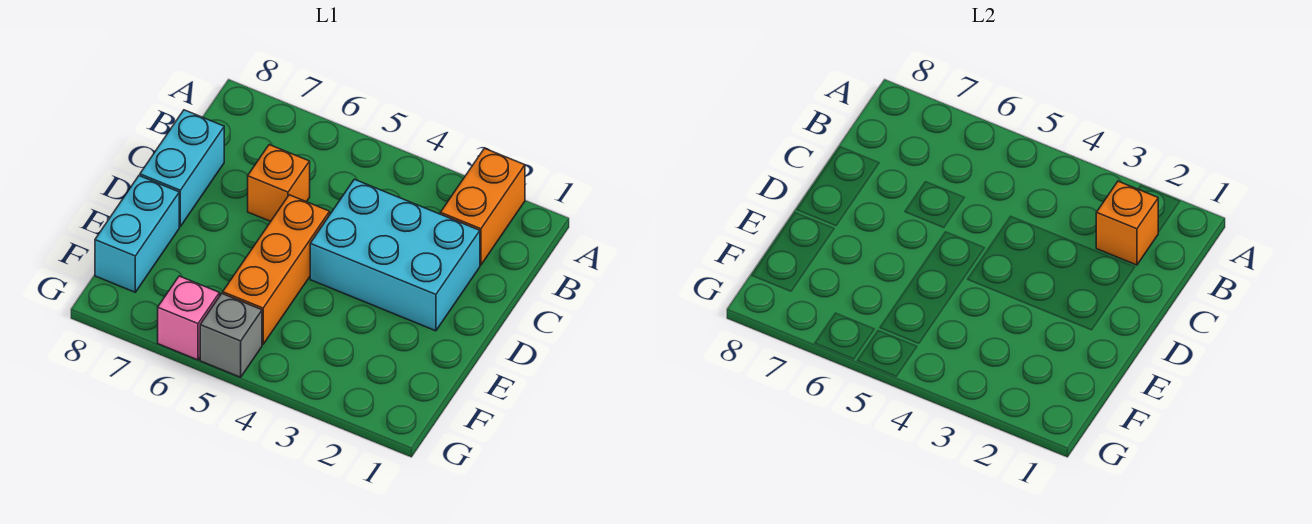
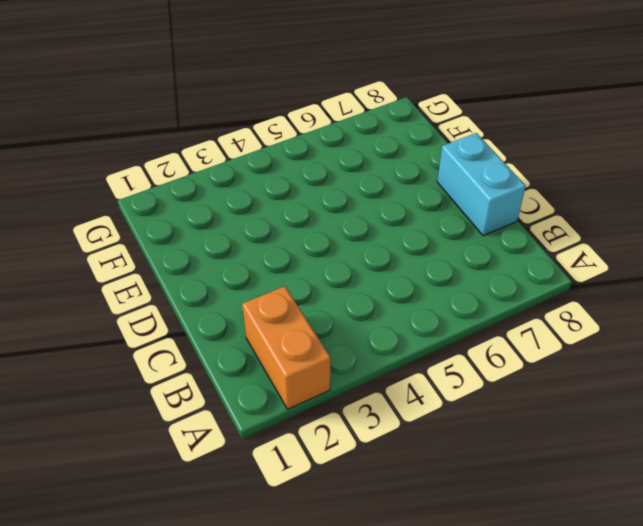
none -> cyan brick C2:D4 level 1
none -> orange brick C6 level 1

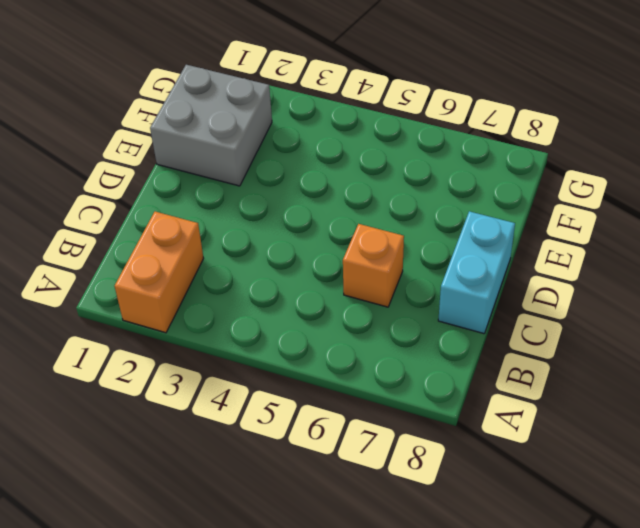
grey brick E1:F2 level 1 -> none
none -> cyan brick C2:D4 level 1
none -> orange brick D5:F5 level 1

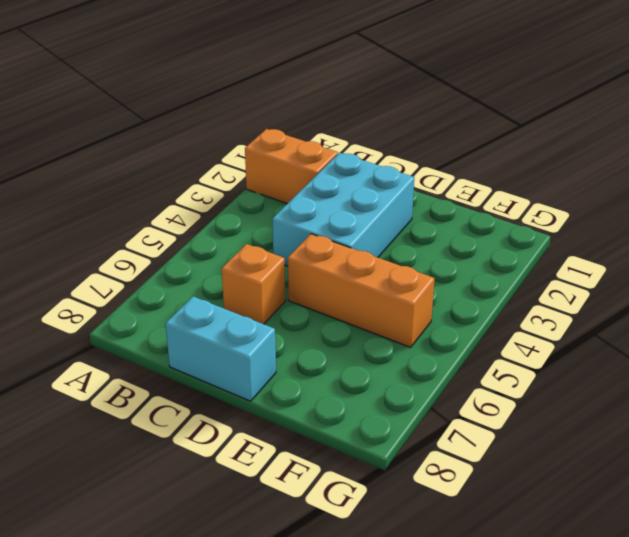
none -> cyan brick E8:F8 level 1
none -> grey brick G5 level 1

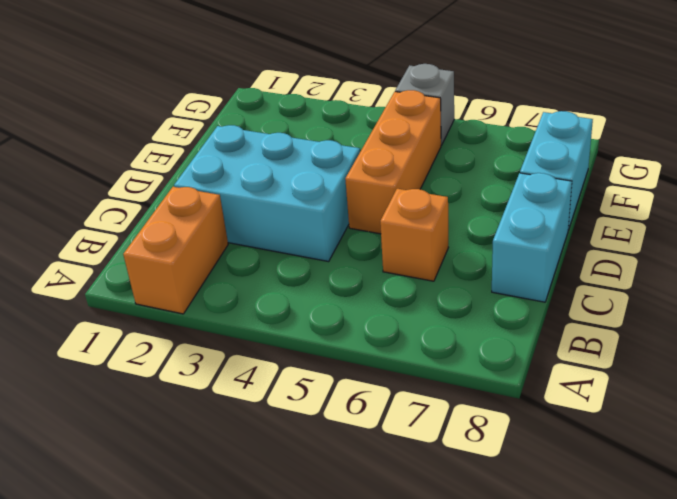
none -> pink brick G6 level 1
none -> orange brick B2 level 2

